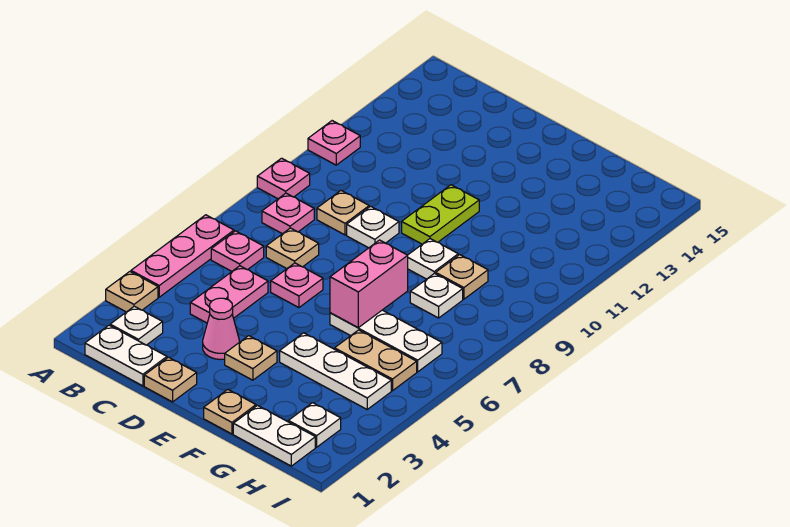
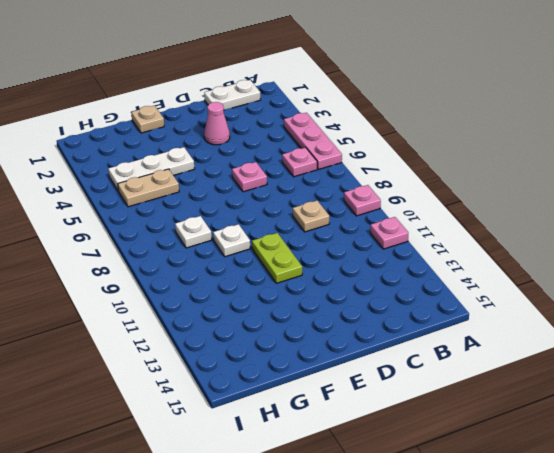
none -> tan plate A3 level 1
none -> white plate B2 level 1
none -> pink plate B8 level 1

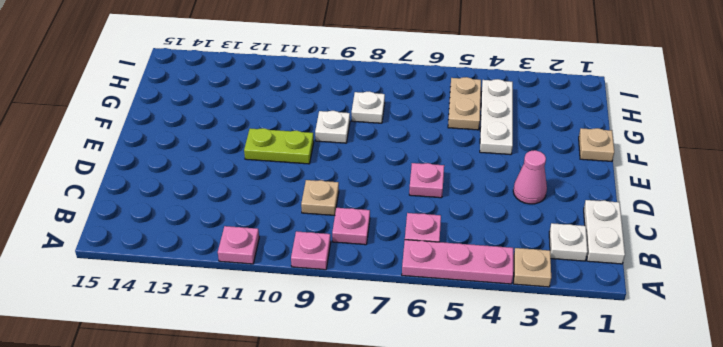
none -> pink plate C4:C5 level 1
none -> tan plate C7 level 1
none -> tan plate D1 level 1

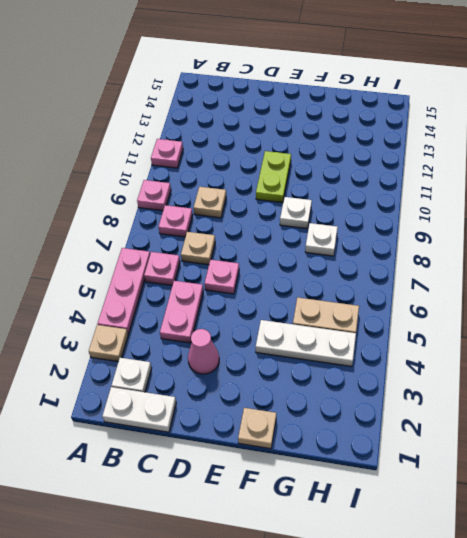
none -> tan plate D1 level 1
none -> white plate D9 level 1
none -> tan plate E3 level 1

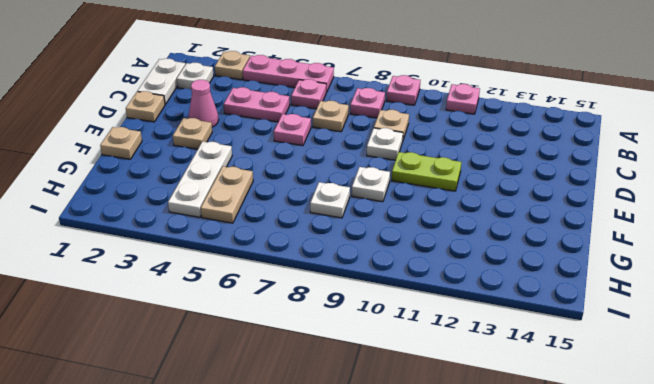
none -> white plate F6:H6 level 1
none -> white plate G1:H1 level 1
none -> tan plate G9 level 1

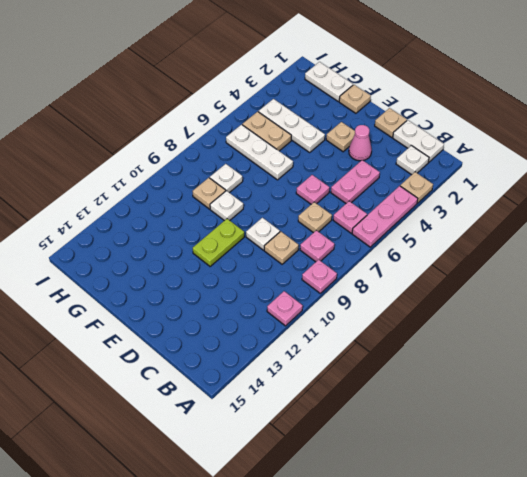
none -> white plate H2 level 1
none -> pink brick F6:F7 level 2

